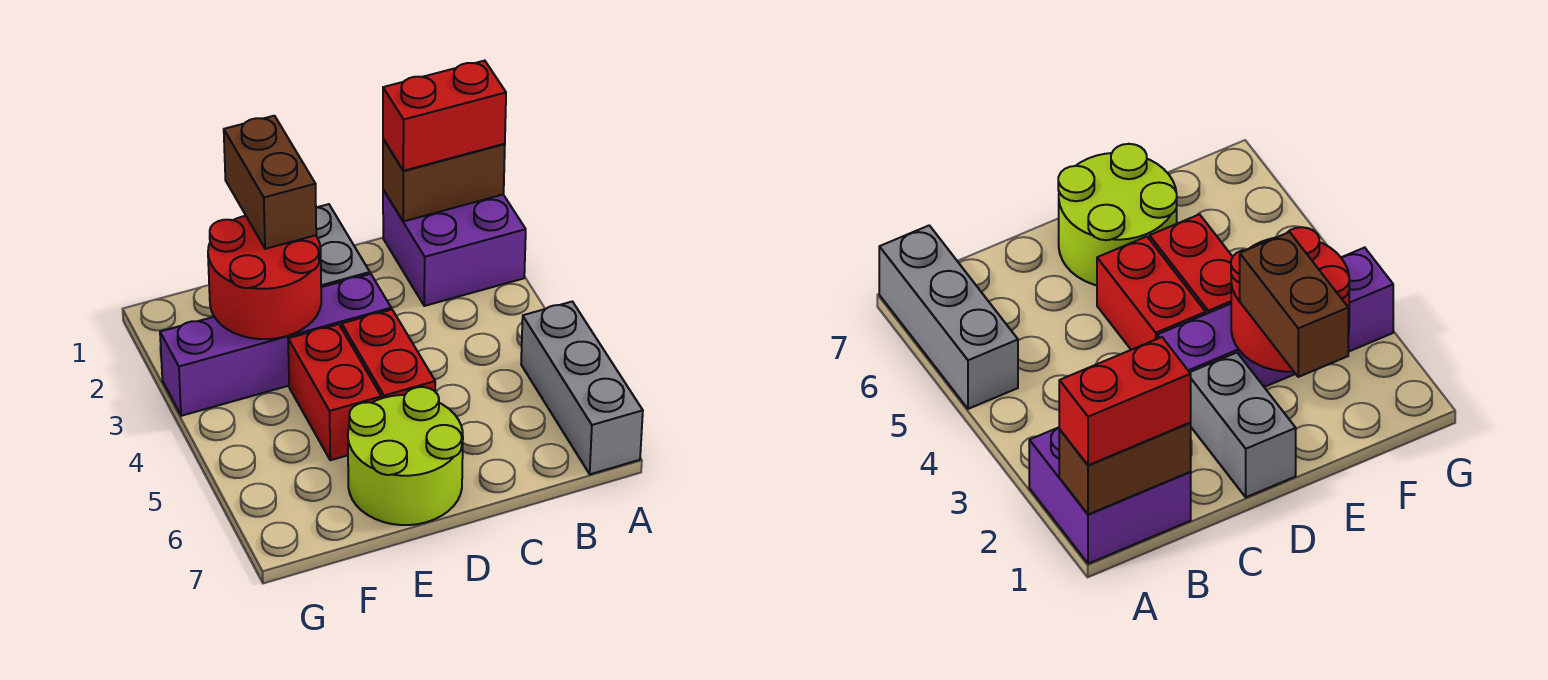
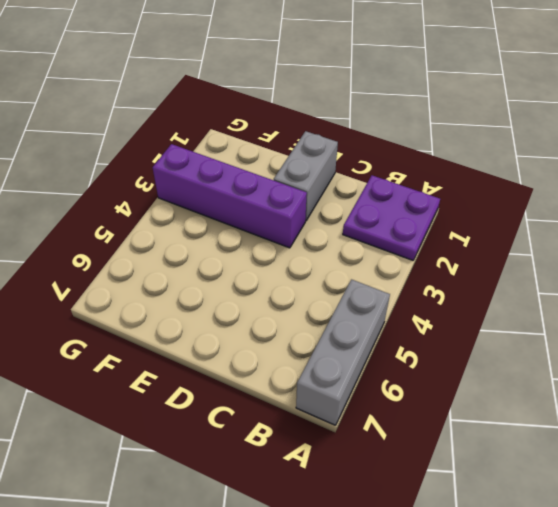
purple plate A1:B2 level 1 -> purple brick A1:B2 level 1
none -> red brick D4:D5 level 1
none -> lime round brick D6:E7 level 1

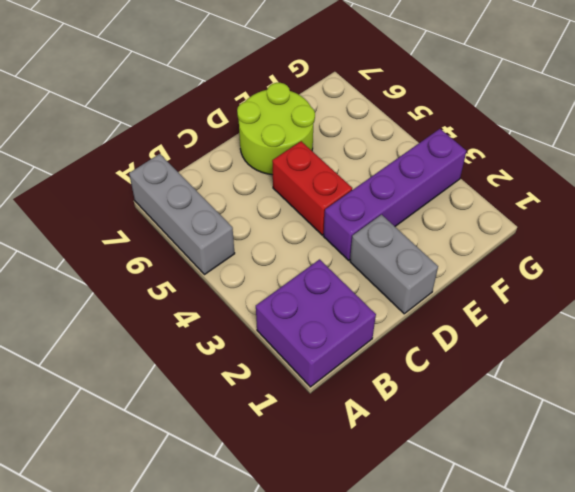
none -> red brick E4:E5 level 1
none -> brown brick A1:B1 level 2

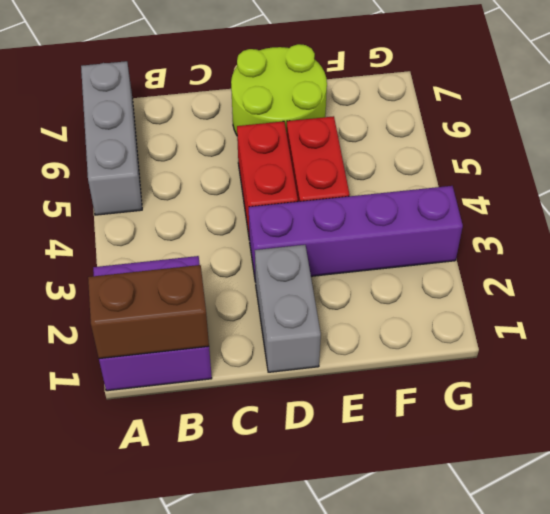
none -> red round brick E2:F3 level 2
none -> red brick A1:B1 level 3

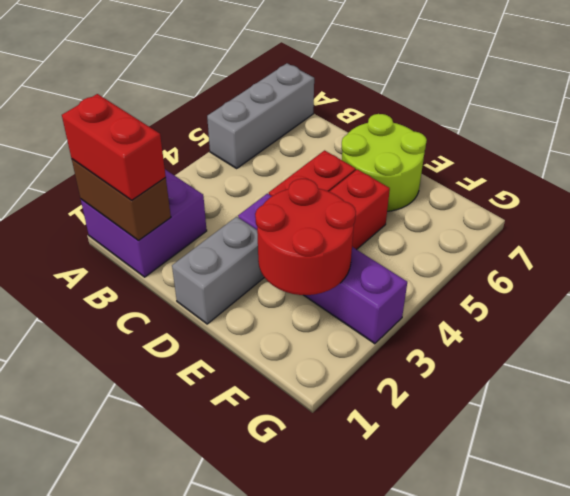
none -> brown brick E1:E2 level 3

